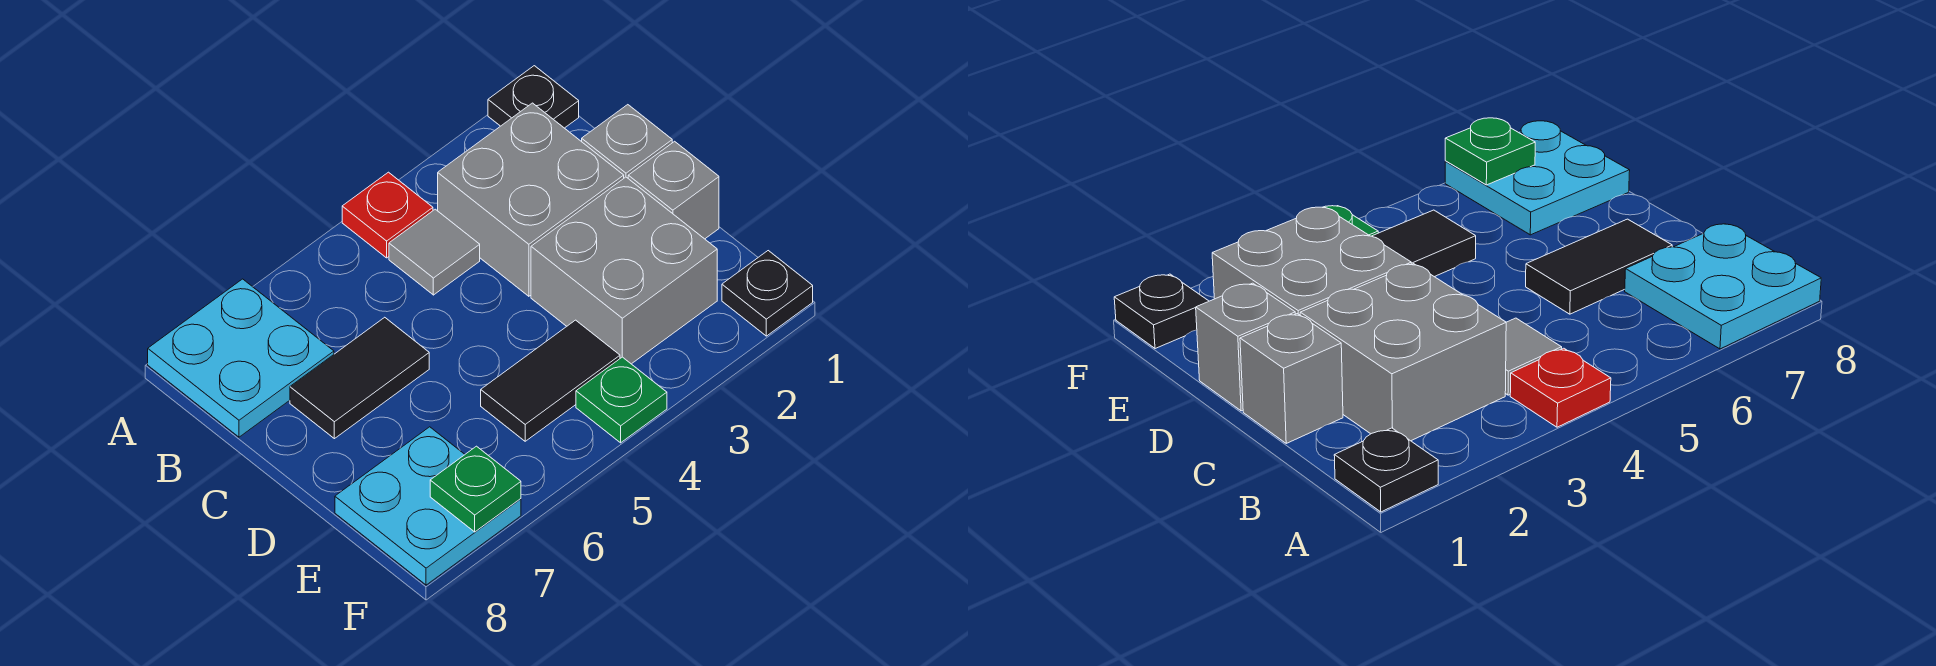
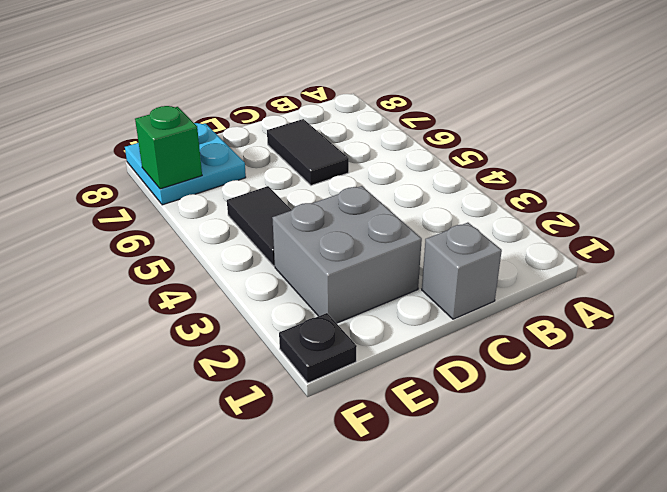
green brick F7 level 2 -> green plate F7 level 2
none -> black plate A1 level 1
none -> red plate A4 level 1
none -> cyan plate A7:B8 level 1

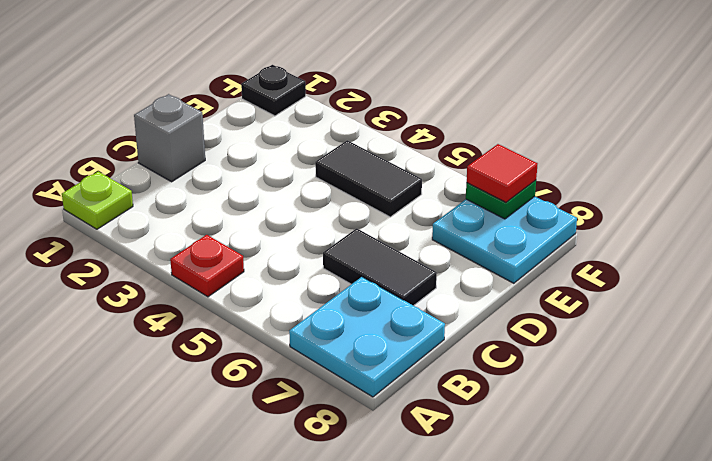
lime plate A1 level 1 -> black plate A1 level 1
red tile F7 level 3 -> none
none -> grey brick B2:C3 level 1
none -> grey tile B4 level 1
none -> grey brick D1 level 1

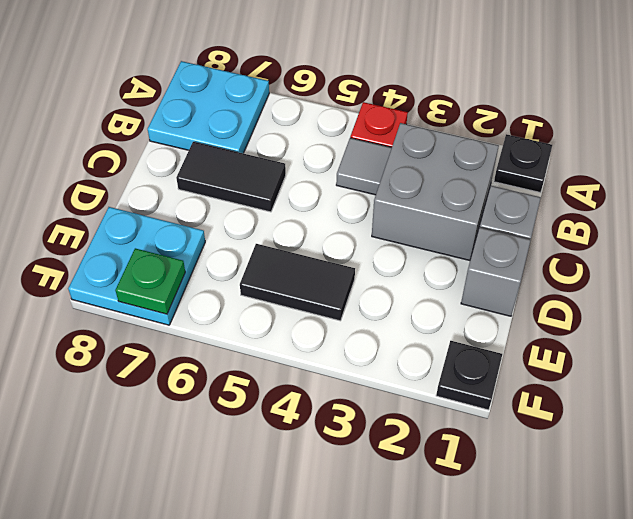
none -> grey brick D2:E3 level 1
none -> green plate F4 level 1

